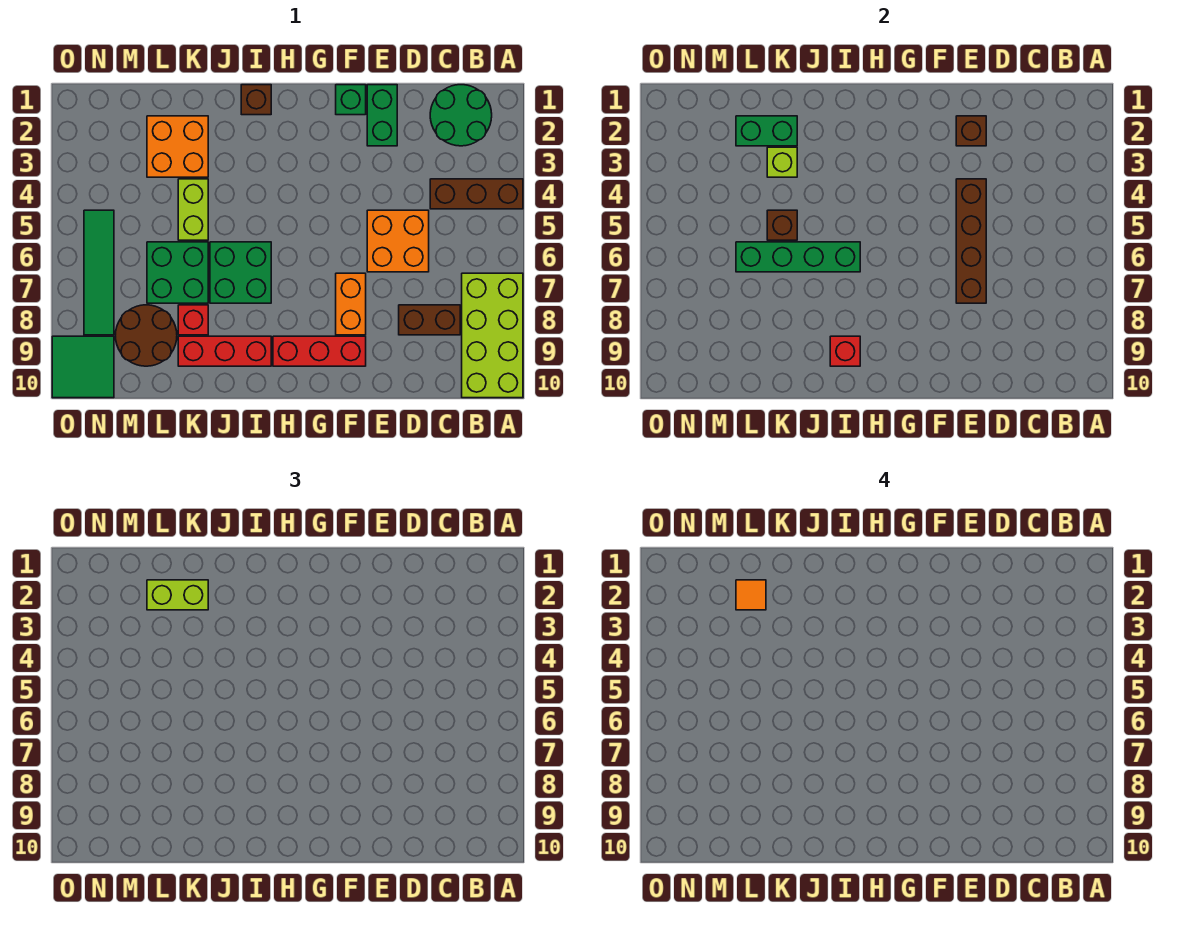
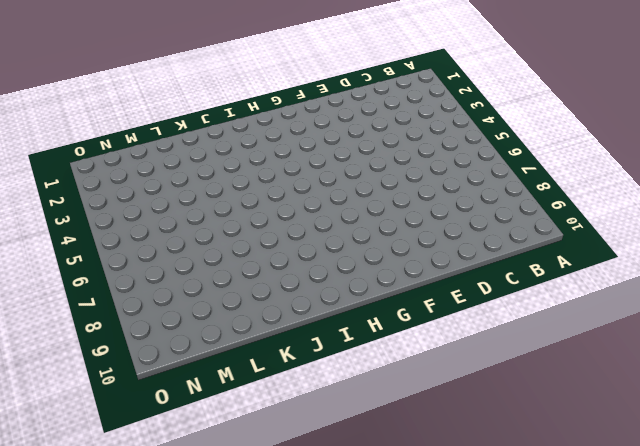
none -> brown brick A4:C4 level 1
none -> lime brick A7:B10 level 1
none -> green round brick B1:C2 level 1

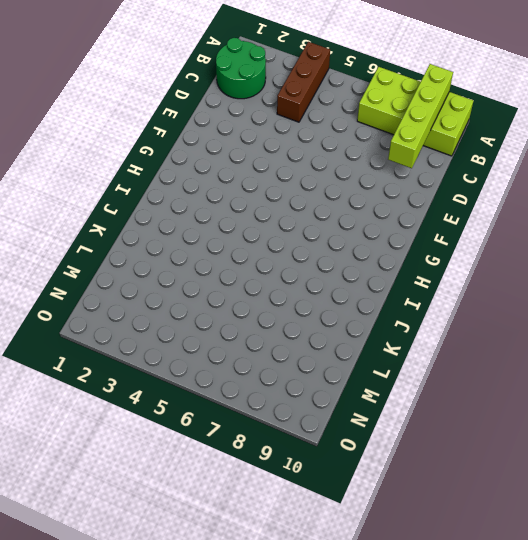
lime brick A9:D9 level 2 -> none
none -> brown brick C8:D8 level 1
none -> orange brick D5:E6 level 1
none -> green brick E1:E2 level 1

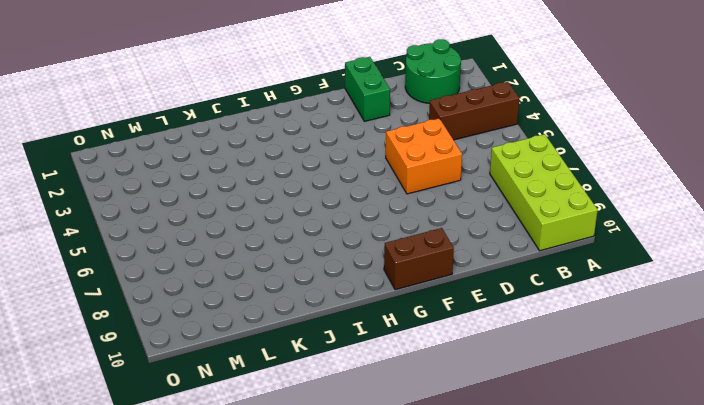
brown brick F10:G10 level 1 -> brown brick C8:D8 level 1
none -> green brick F1 level 1
none -> orange brick F7:F8 level 1
none -> red brick F9:H9 level 1

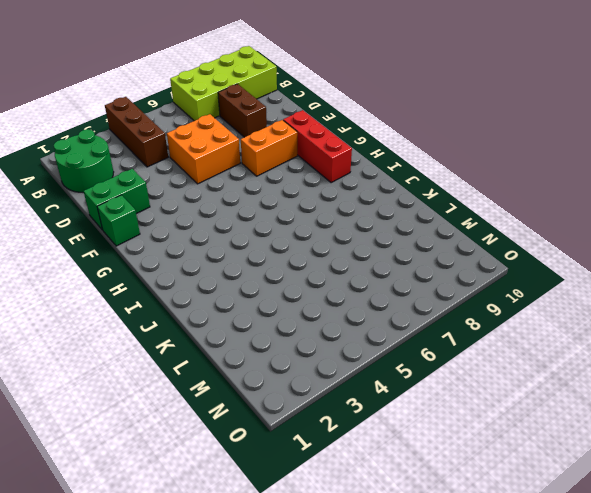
none -> brown brick I1 level 1
none -> green brick I6:J7 level 1
none -> red brick I9:K9 level 1

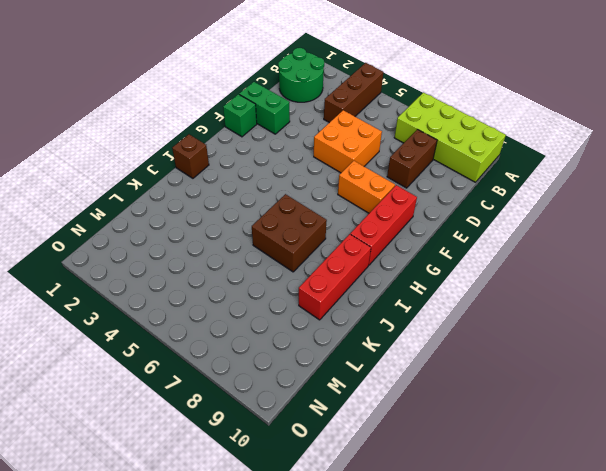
brown brick I6:J7 level 1 -> green brick I6:J7 level 1
none -> orange brick K2:L3 level 1
none -> lime brick K4:K5 level 1
none -> green brick K6:L7 level 1

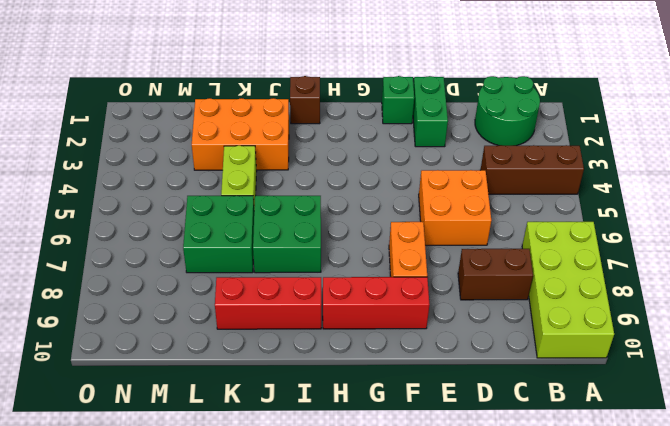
orange brick J2:L3 level 1 -> orange brick K2:L3 level 1
none -> red brick K8 level 1
none -> brown round brick L8:M9 level 1
none -> green tile N5:N8 level 1

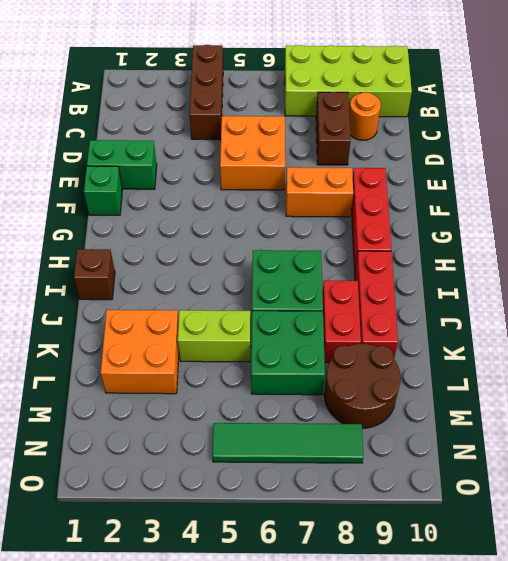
orange round brick C9 level 1 -> none
red brick J8:K8 level 1 -> red brick K8 level 1
none -> green round brick B1:C2 level 1
none -> green tile N9:O10 level 1
none -> brown brick E2 level 2

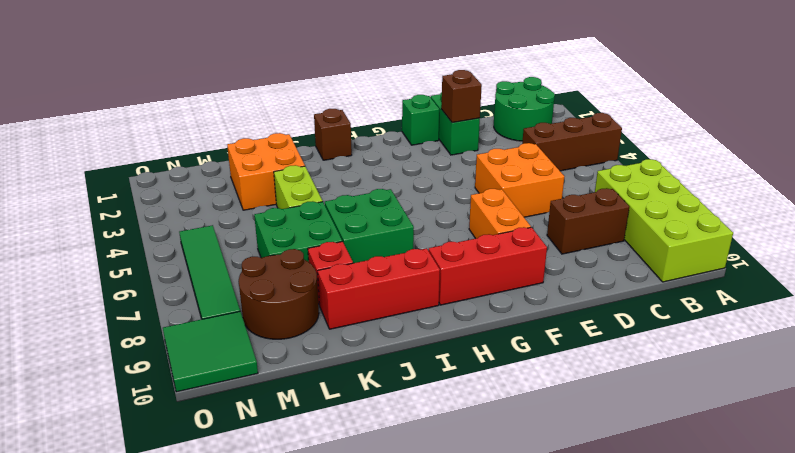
none -> brown brick E4:E7 level 2
none -> green brick I6:L6 level 2
none -> red brick I9 level 2

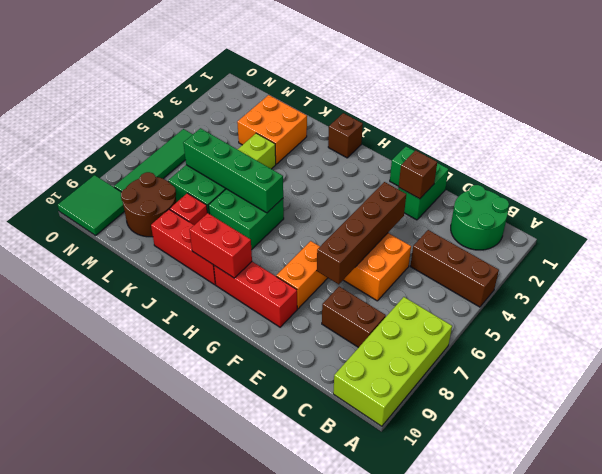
red brick H9:I9 level 2 -> red brick I9 level 2
none -> green brick K2:L2 level 2
none -> lime brick K3 level 2
none -> brown brick K5 level 2

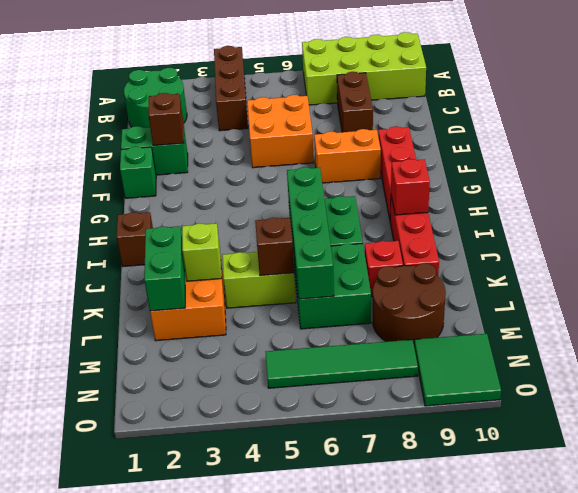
none -> brown brick E4:E7 level 2
none -> lime brick K2:L2 level 3
none -> orange tile L2 level 4

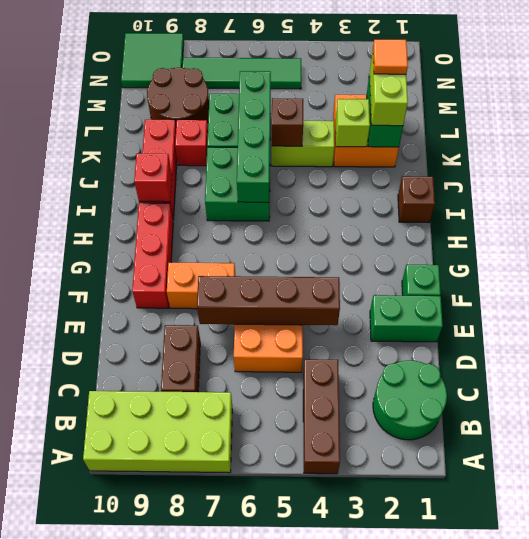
none -> brown brick E2 level 2

